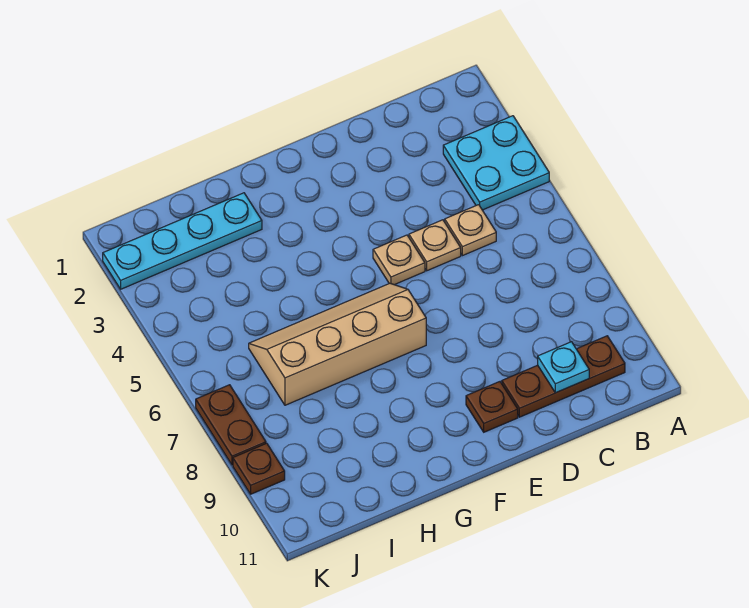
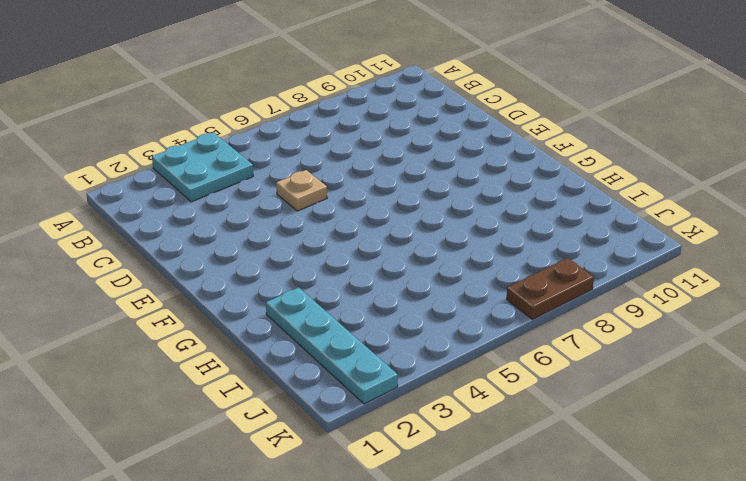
none -> brown plate B10:D10 level 1
none -> tan plate C5 level 1

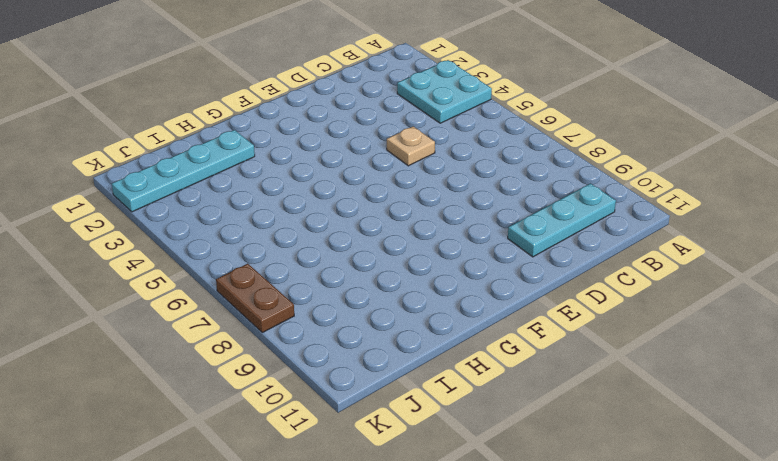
cyan plate B10:D10 level 1 -> brown plate B10:D10 level 1
none -> tan plate C5 level 1
none -> tan plate E5 level 1

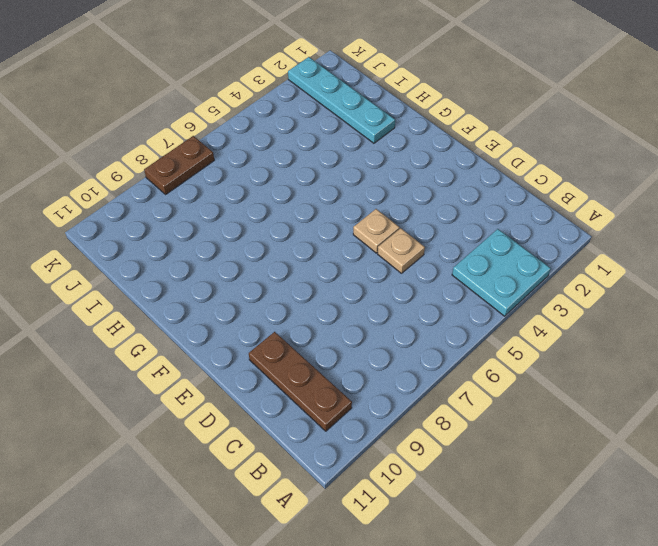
none -> tan plate C5 level 1
none -> brown plate E10 level 1

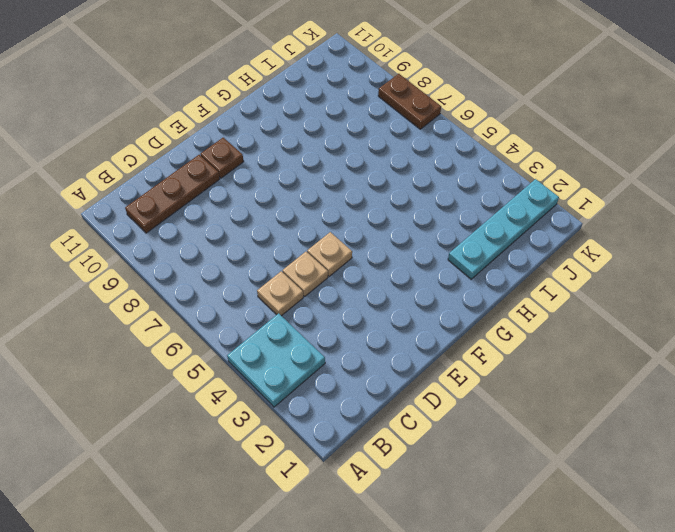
none -> tan slope F6:I7 level 1 top 7
none -> brown plate K9 level 1

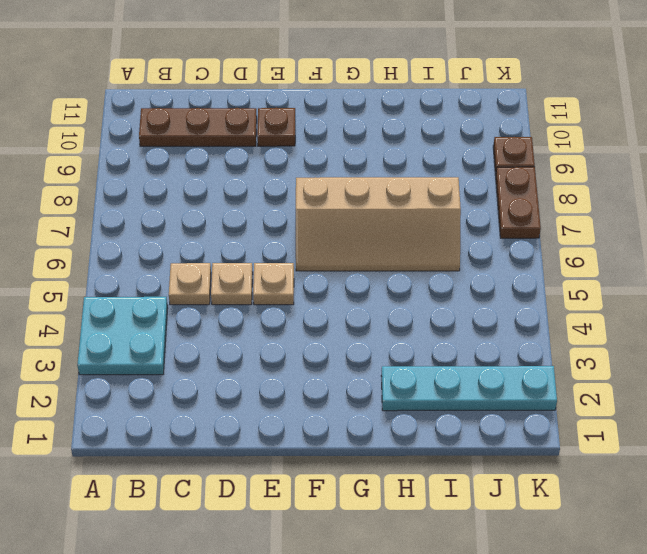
none -> cyan plate C10 level 2

